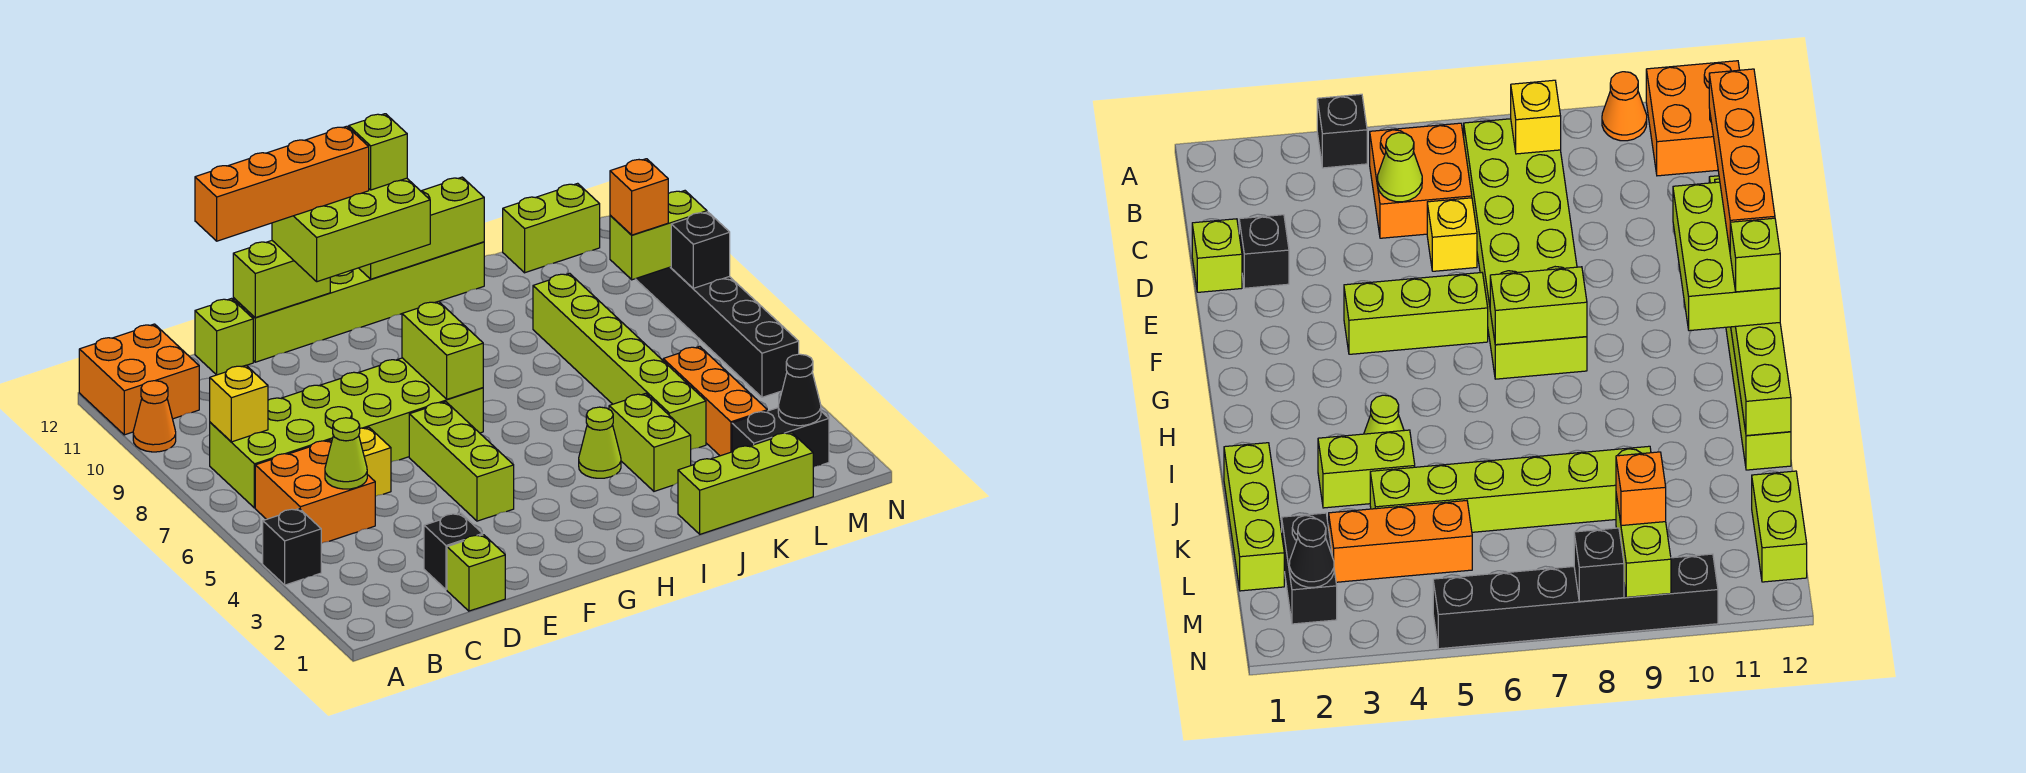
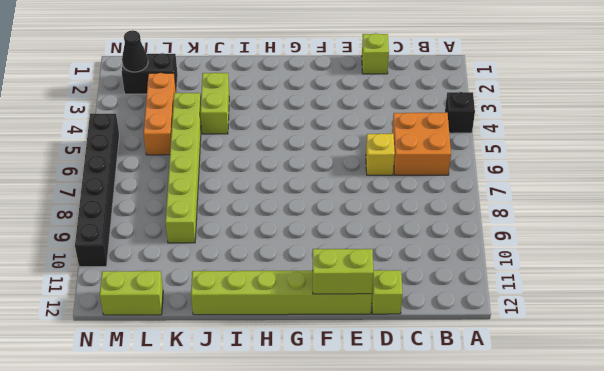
none -> orange cone A10 level 1
none -> orange brick A11:B12 level 1
none -> lime brick B7:G8 level 1
none -> black brick D2 level 1

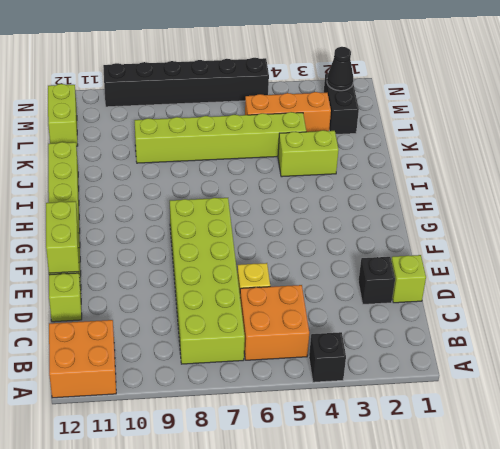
none -> orange cone A10 level 1
none -> lime brick F4:F6 level 1
none -> lime cone I4 level 1
none -> lime brick J1:L1 level 1

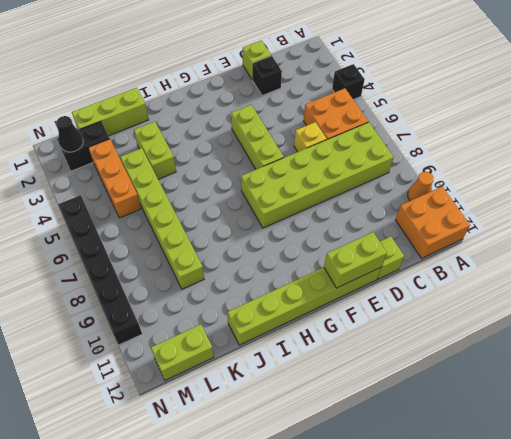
none -> lime cone I4 level 1
none -> yellow brick B8 level 2
none -> lime cone C5 level 2
none -> lime brick G7:G8 level 2

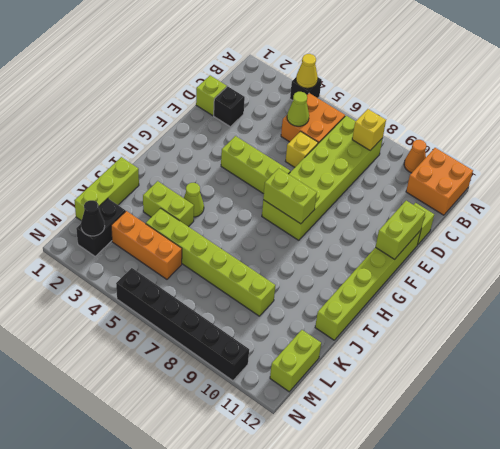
yellow cone A4 level 2 -> none
none -> lime brick H12:J12 level 2
none -> lime brick M9:N9 level 2
none -> black brick N8 level 2
none -> lime brick F11:H12 level 3

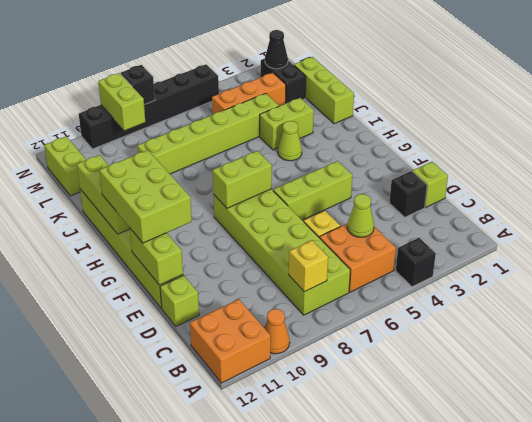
none -> orange brick M9 level 3
none -> orange brick D12:G12 level 4
none -> lime brick H12 level 4

